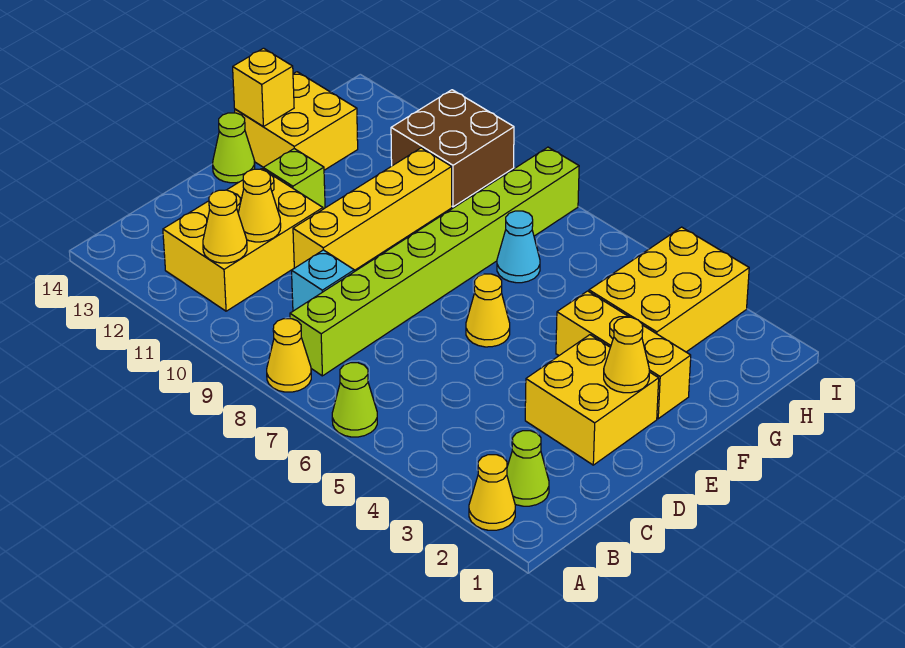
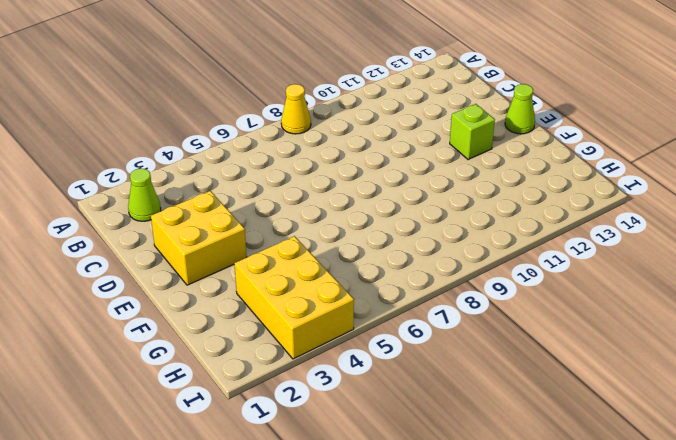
none -> yellow cone A2 level 1
none -> lime cone A6 level 1
none -> lime brick B8:I8 level 1

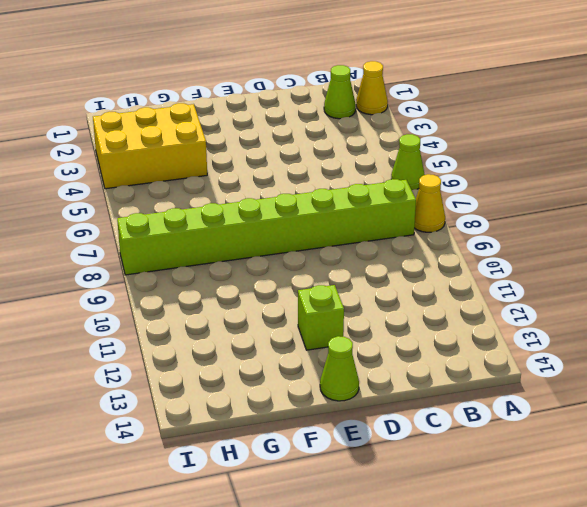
none -> yellow brick B11:D12 level 1
none -> cyan brick C9 level 1
none -> yellow brick D2:E3 level 1

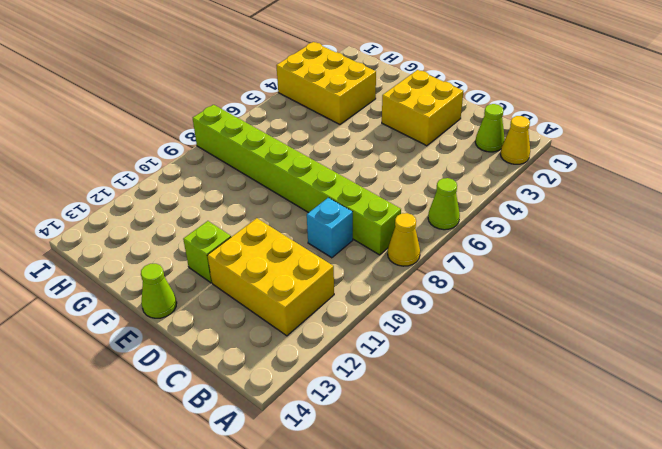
none -> yellow brick D10:G10 level 1
none -> yellow cone E6 level 1
none -> yellow brick F2:F4 level 1

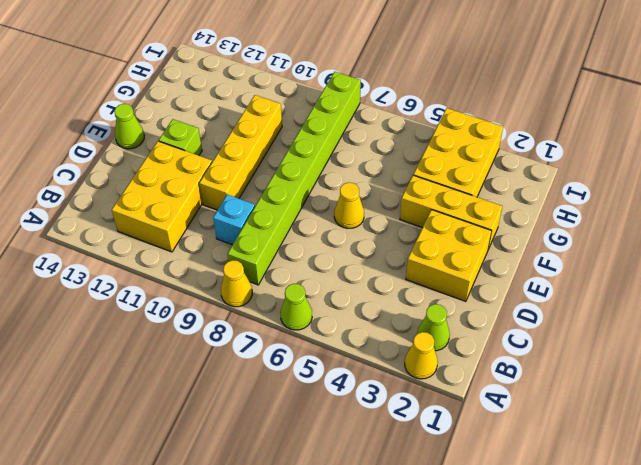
none -> yellow brick F13:G14 level 1
none -> cyan cone G7 level 1
none -> brown brick H10:I11 level 1

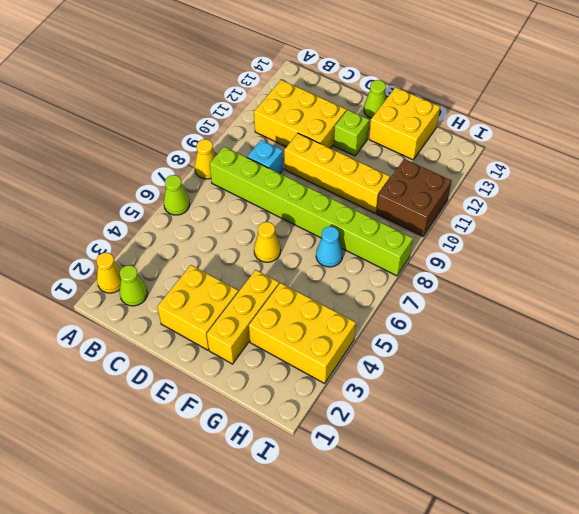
none -> yellow cone B11 level 2
none -> yellow cone C11 level 2
none -> yellow cone E2 level 2

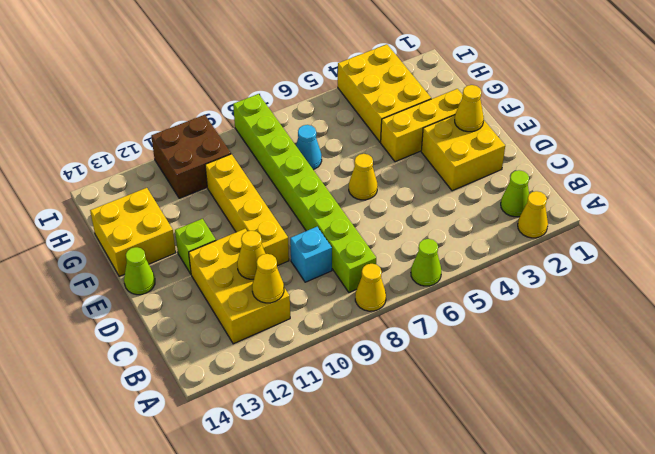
none -> yellow brick F14 level 2

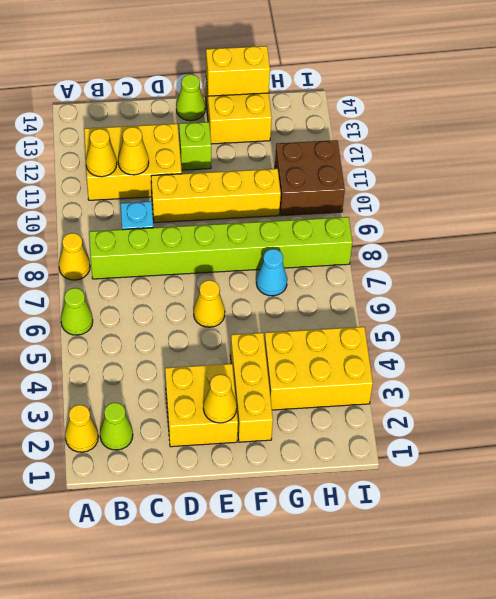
yellow brick F14:G14 level 2 -> yellow brick F14 level 2

